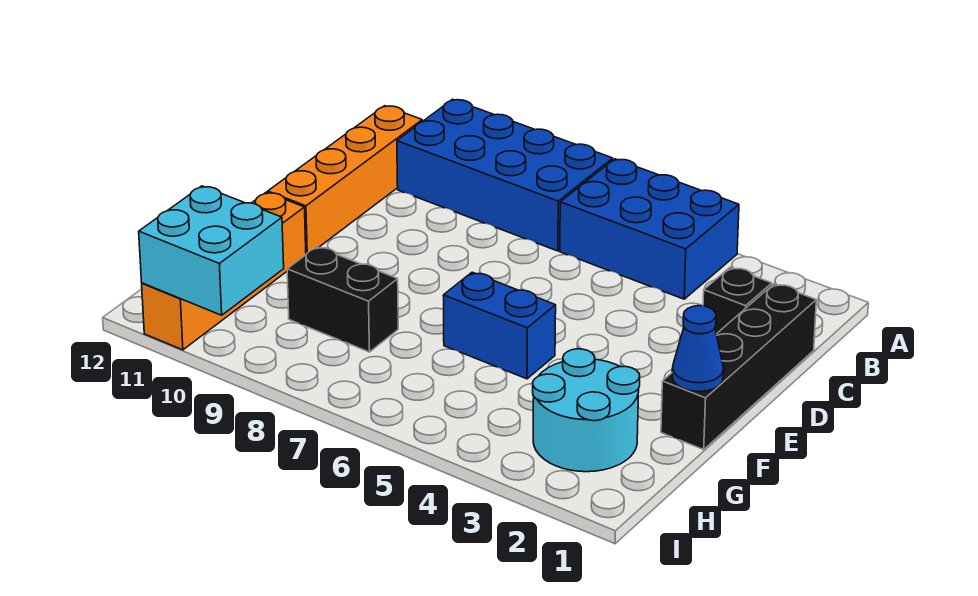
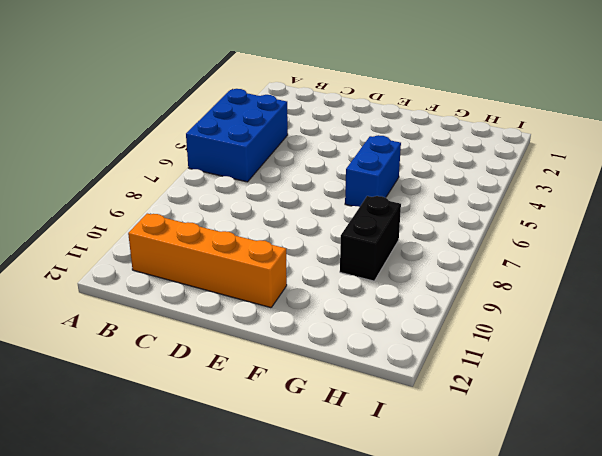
none -> blue brick A7:B10 level 1
none -> black brick C1:F1 level 1

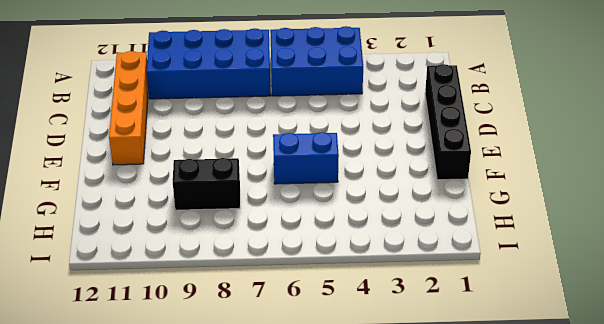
none -> black brick C2 level 1
none -> orange brick F11:I11 level 1

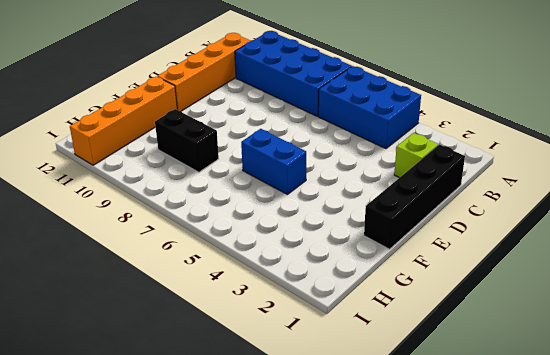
lime brick C2 level 1 -> black brick C2 level 1
none -> cyan round brick G2:H3 level 1
none -> blue cone F1 level 2

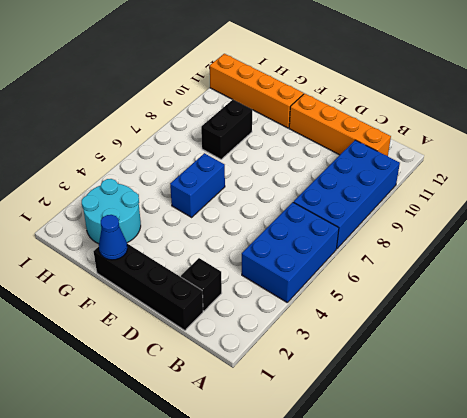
none -> cyan brick H10:I11 level 2

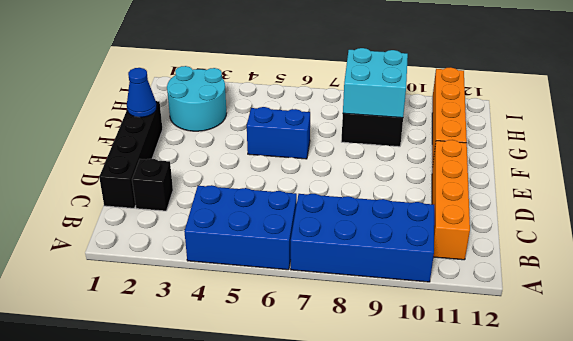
cyan brick G8:H9 level 2 -> cyan brick H10:I11 level 2

